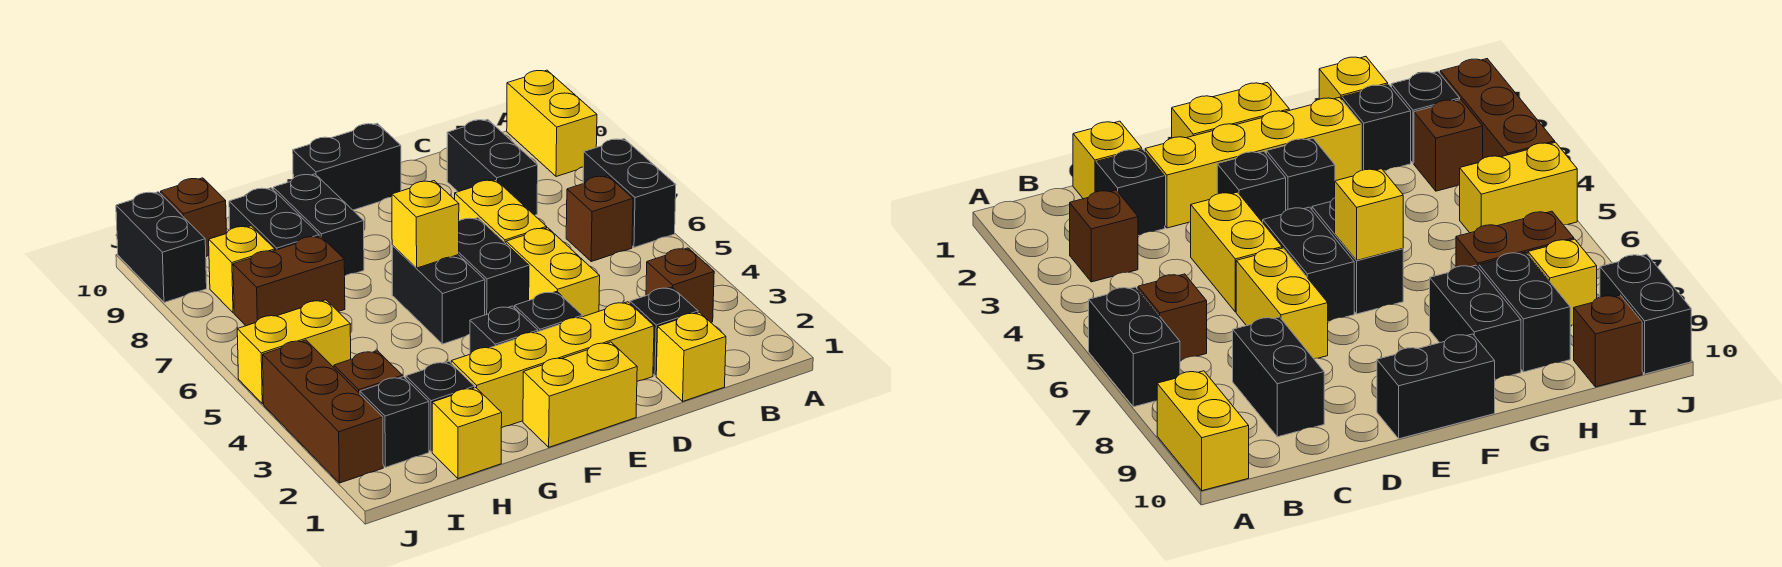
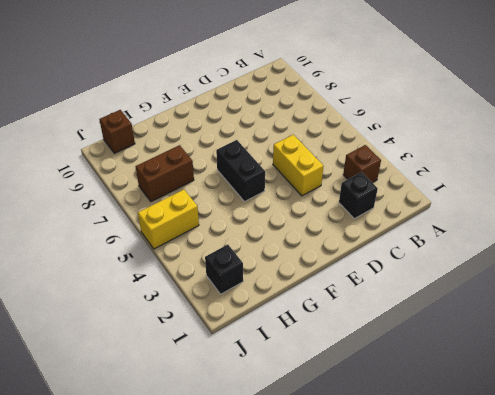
none -> black brick A6:A7 level 1
none -> yellow brick A9:A10 level 1
none -> brown brick B6 level 1

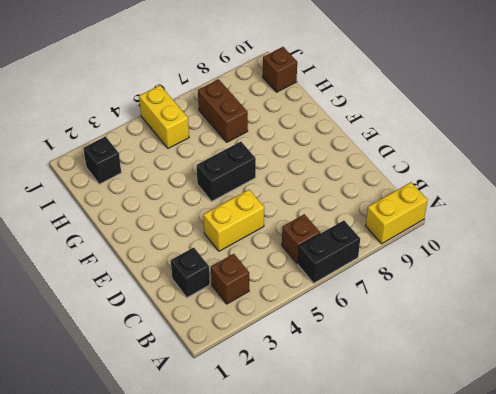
none -> yellow brick C1 level 1
none -> black brick C8:C9 level 1
none -> yellow brick D2:G2 level 1

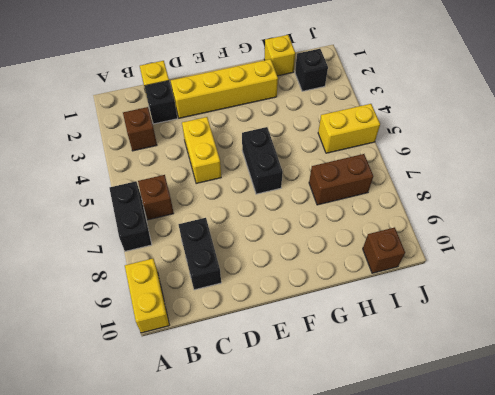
none -> yellow brick D6:D7 level 1
none -> yellow brick E1:F1 level 1
none -> black brick E3 level 1

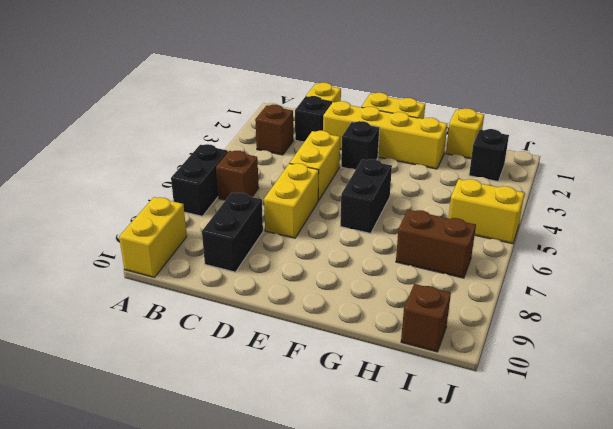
none -> black brick E5:E6 level 1
none -> black brick E10:F10 level 1
none -> black brick F3 level 1

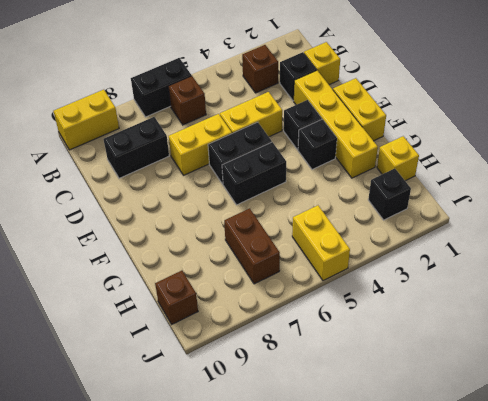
none -> black brick E10:F10 level 1
none -> black brick G8:G9 level 1
none -> black brick H2 level 1

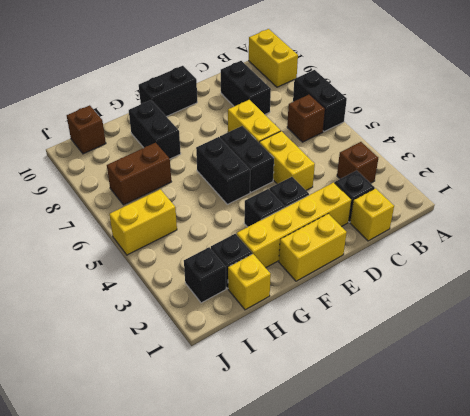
none -> black brick H8:H9 level 1
none -> brown brick I3 level 1
none -> yellow brick I8 level 1

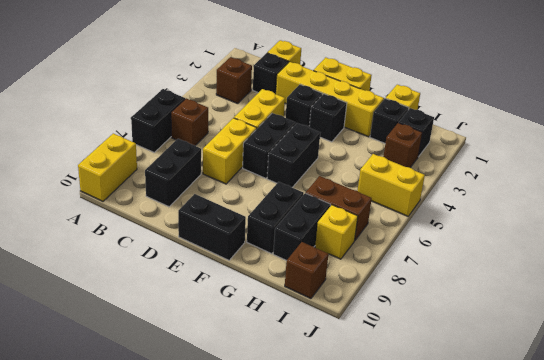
none -> brown brick J2:J4 level 1
none -> black brick J9:J10 level 1
none -> yellow brick F6 level 2

